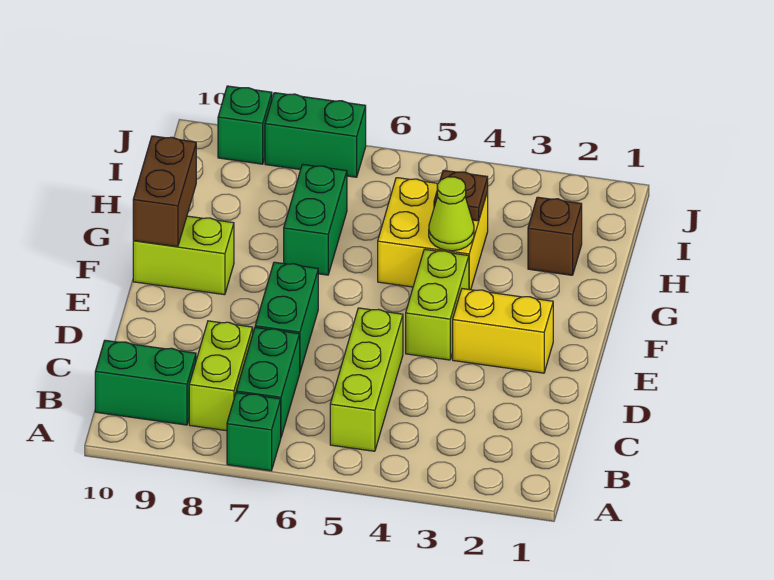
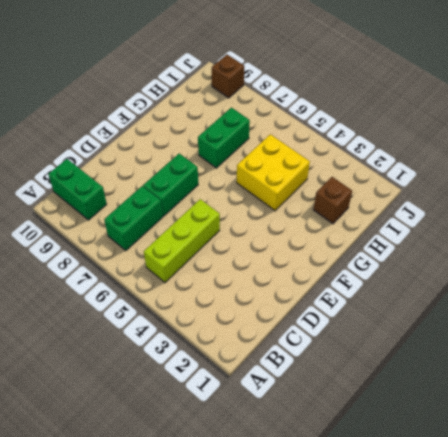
brown brick J9 level 1 -> green brick J9 level 1
none -> green brick A7 level 1
none -> lime brick B8:C8 level 1
none -> yellow brick E2:E3 level 1

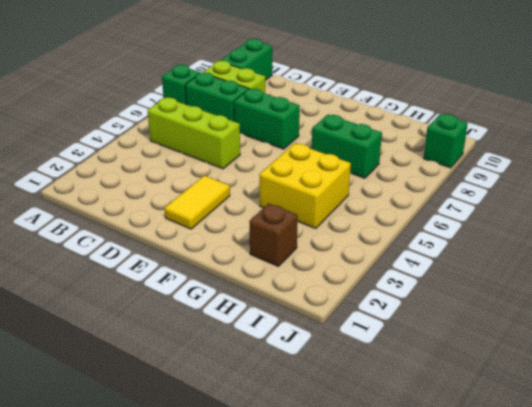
yellow tile E2:E3 level 1 -> yellow brick E2:E3 level 1
none -> lime brick E4:F4 level 1
none -> lime brick F9:F10 level 1
none -> green brick J7:J8 level 1

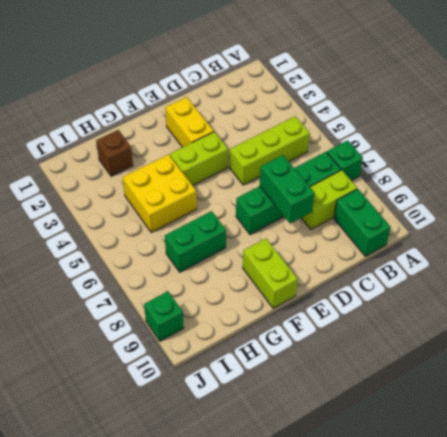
green brick D7:D8 level 2 -> green brick J7:J8 level 1
none -> brown brick F10:G10 level 2
none -> lime cone G4 level 2
none -> brown plate H4 level 2

